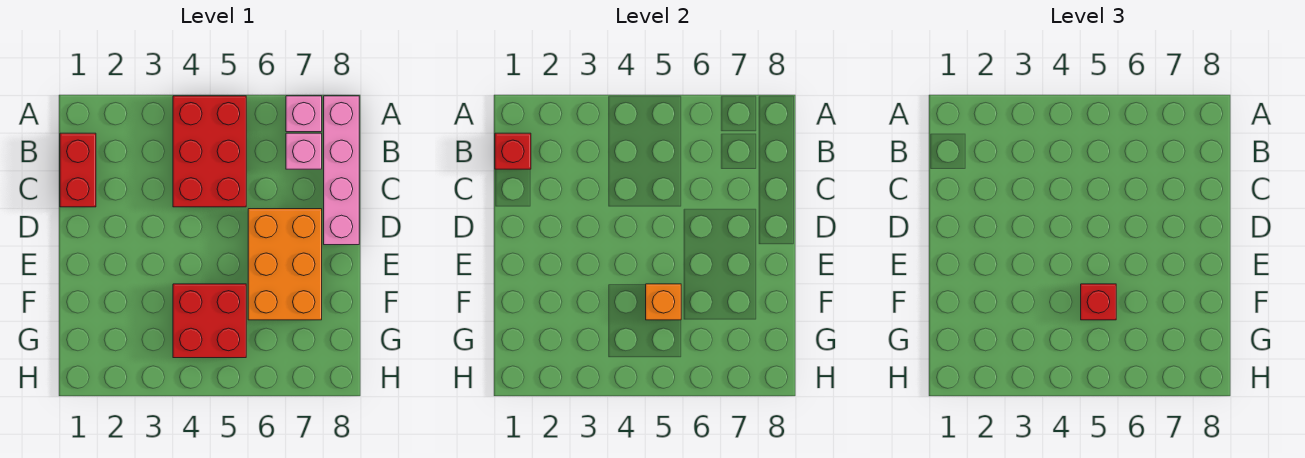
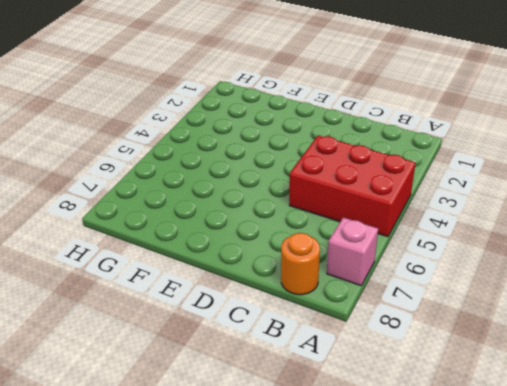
orange round brick B8 level 1 -> pink brick A8:D8 level 1
none -> red brick B1:C1 level 1
none -> pink brick B7 level 1

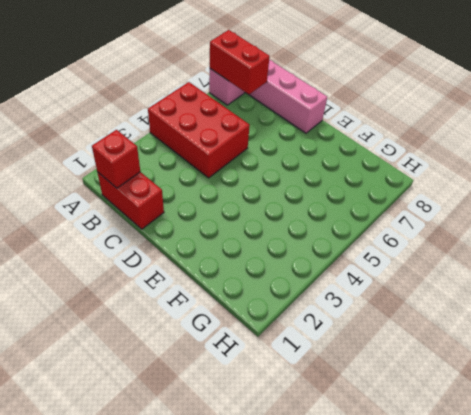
red brick A7:B7 level 2 -> none
none -> pink brick B7 level 1
none -> orange brick D6:F7 level 1

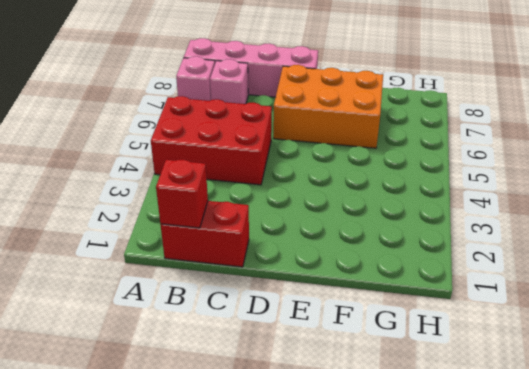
none -> red brick F4:G5 level 1
none -> orange brick F5 level 2

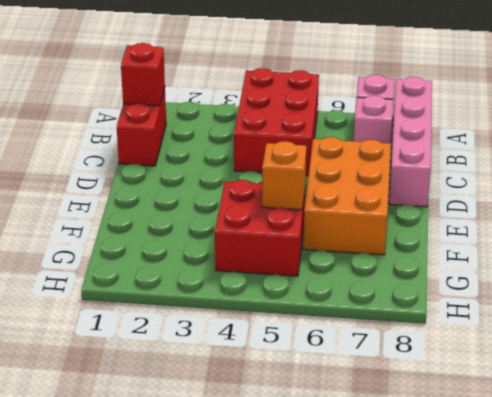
none -> red brick F5 level 3

